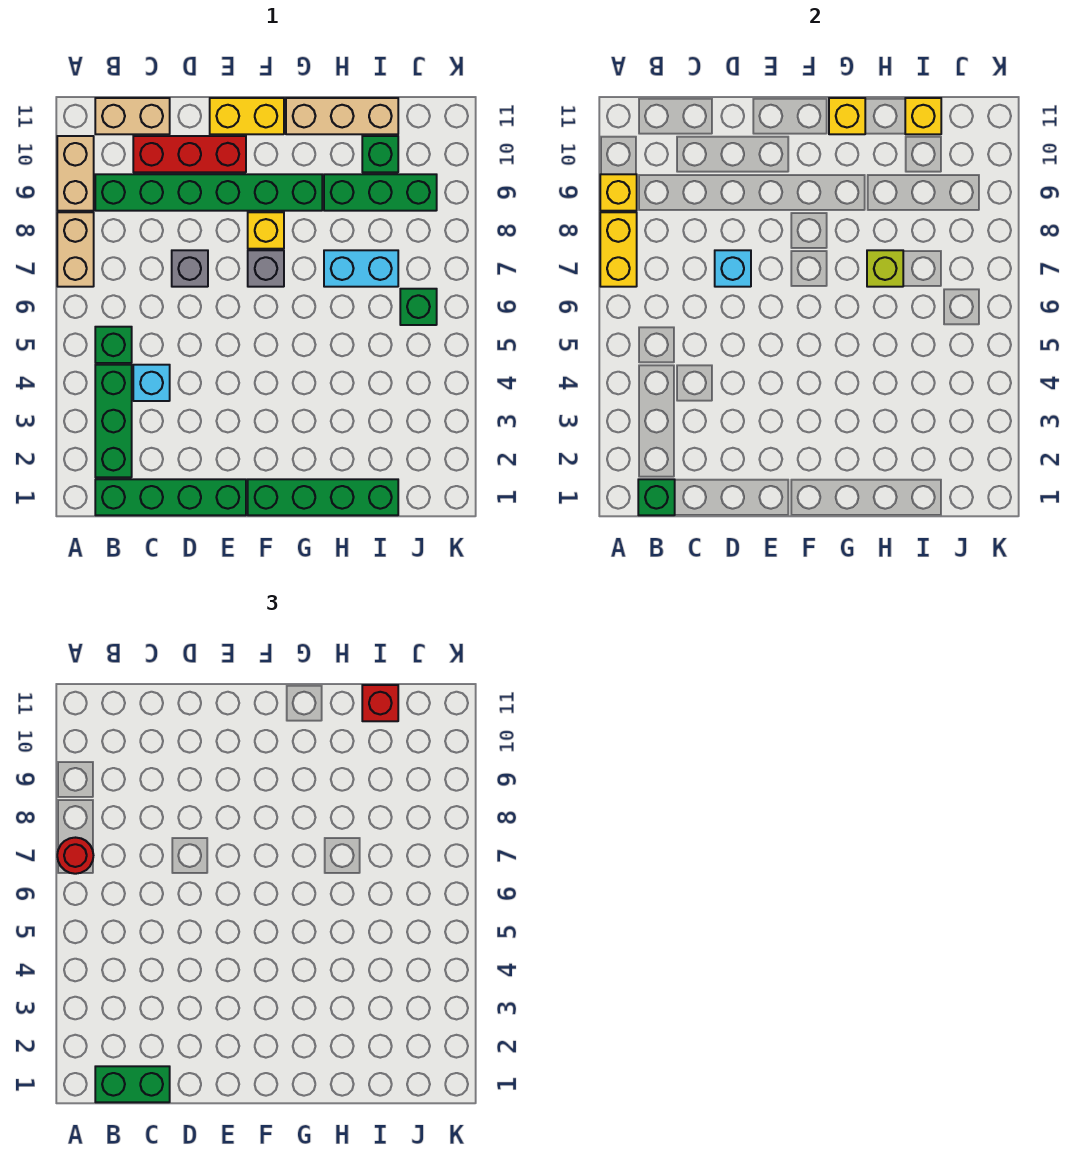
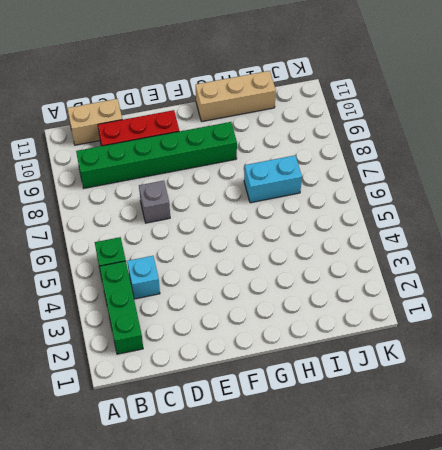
none -> tan brick A7:A8 level 1
none -> tan brick A9:A10 level 1
none -> green brick B1:E1 level 1

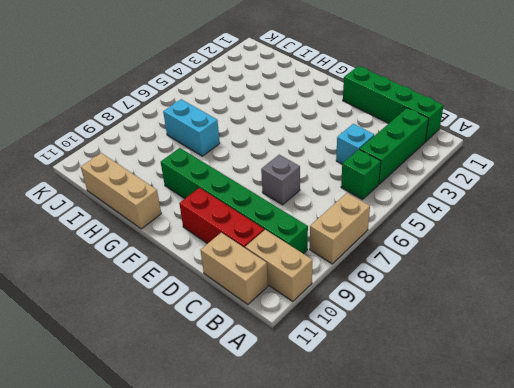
tan brick A10:B10 level 1 -> tan brick A9:A10 level 1
none -> yellow brick E11:F11 level 1
none -> green brick F1:I1 level 1
none -> grey brick F7 level 1

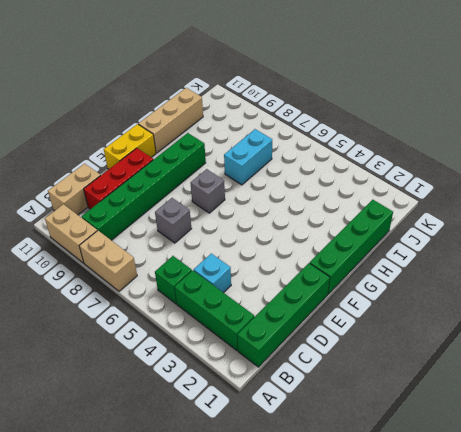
none -> yellow brick F8 level 1
none -> green brick H9:J9 level 1
none -> green brick I10 level 1

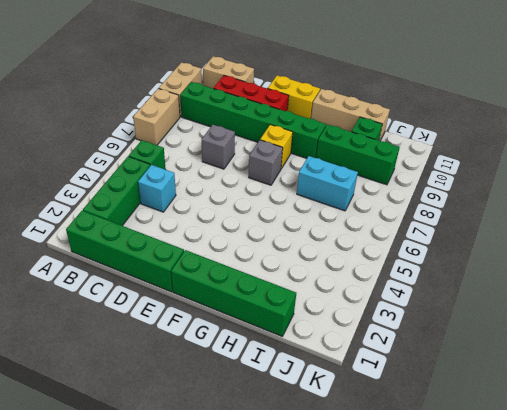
none -> green brick J6 level 1
none -> yellow brick A7:A8 level 2
none -> yellow brick A9 level 2

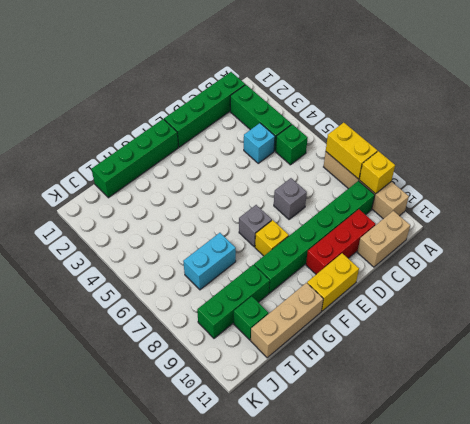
none -> green brick J6 level 1
none -> green brick B1 level 2
none -> cyan brick D7 level 2

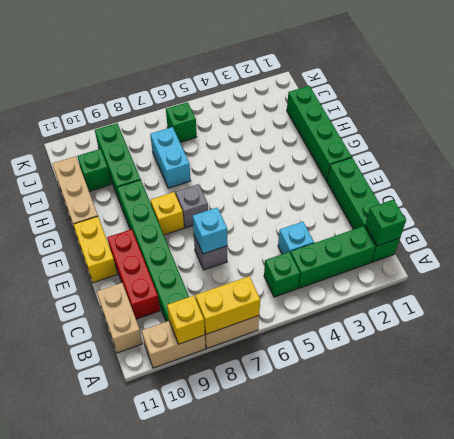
none -> yellow brick G11 level 2
none -> lime brick H7 level 2
none -> yellow brick I11 level 2

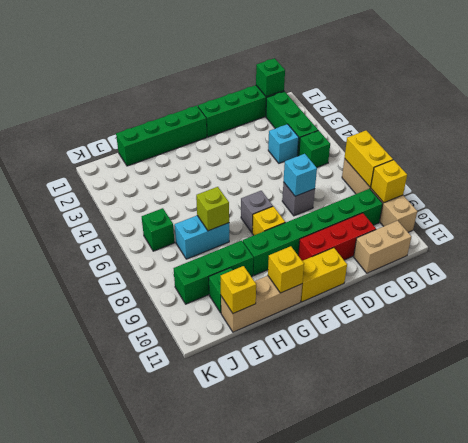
none -> red round brick A7 level 3
none -> green brick B1:C1 level 3
none -> red brick I11 level 3

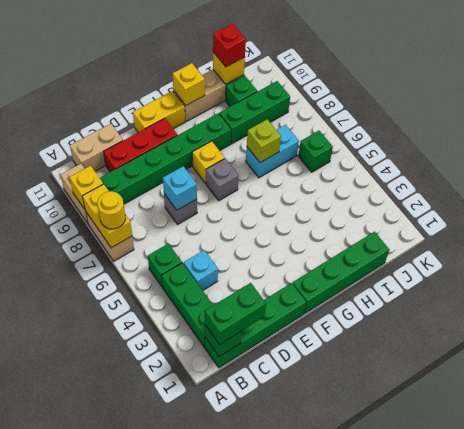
yellow round brick A7 level 3 -> red round brick A7 level 3

